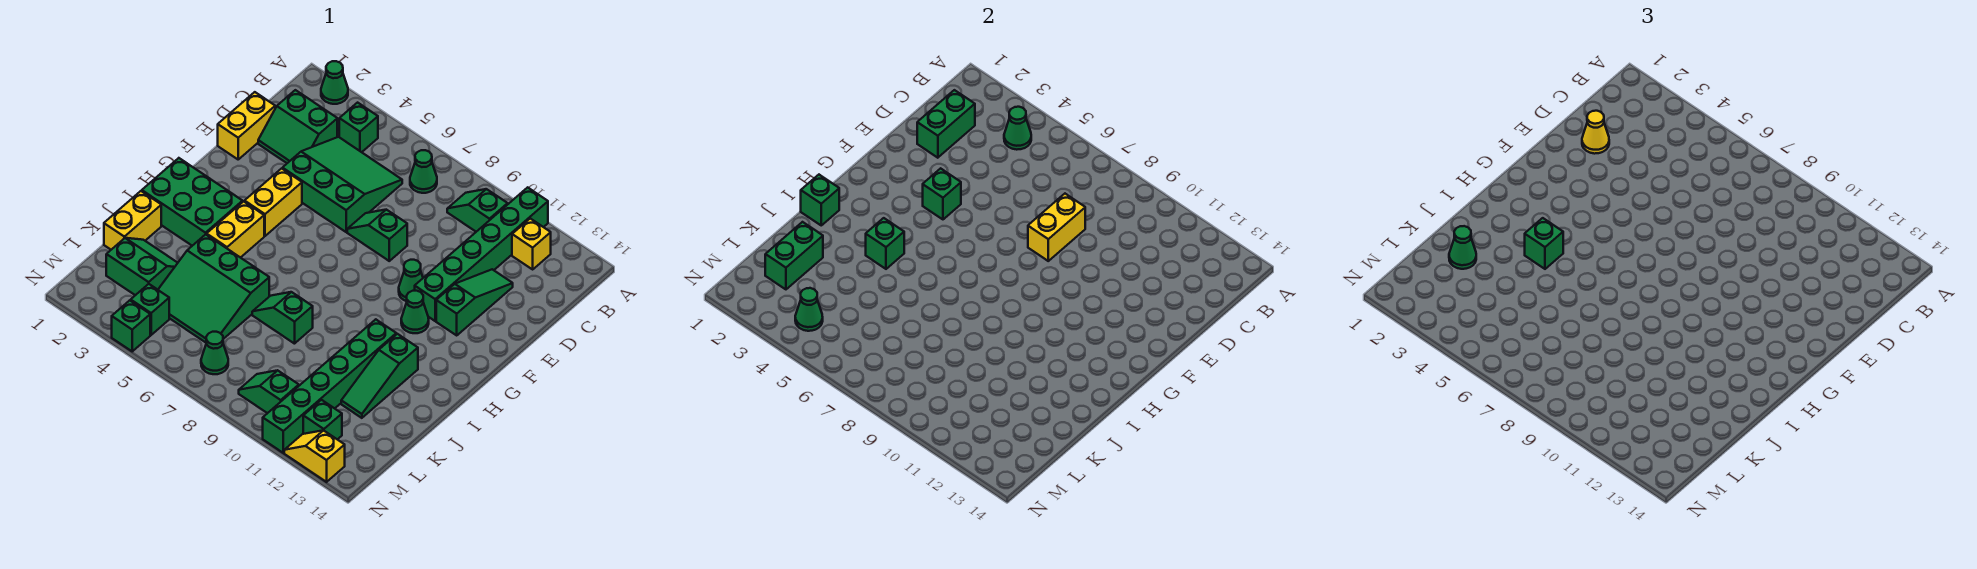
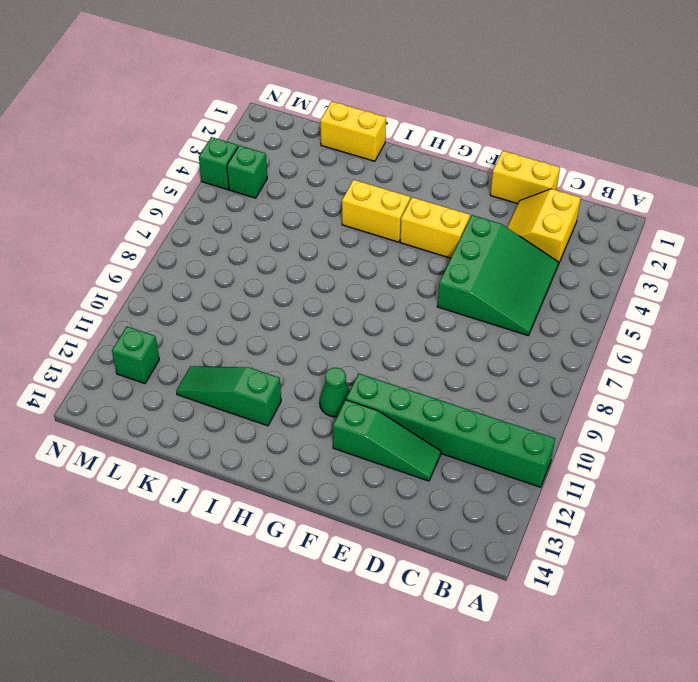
yellow slope C2:D3 level 1 top C -> green slope C2:D3 level 1 top C
none -> green cone A2 level 1
none -> green brick B4 level 1
none -> green cone B7 level 1
none -> green slope B9:B10 level 1 top 10

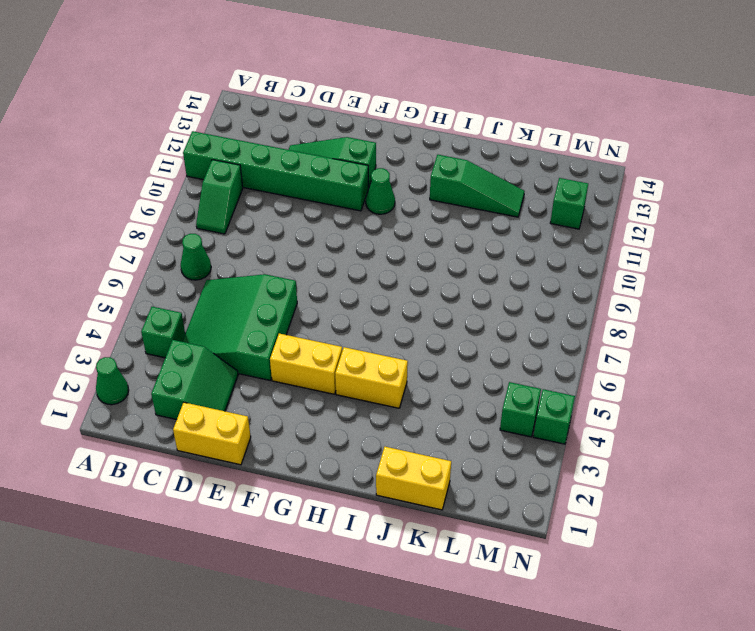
none -> yellow brick B12 level 1
none -> green slope E7:E8 level 1 top 8
none -> green cone F10 level 1
none -> green brick H1:I3 level 1

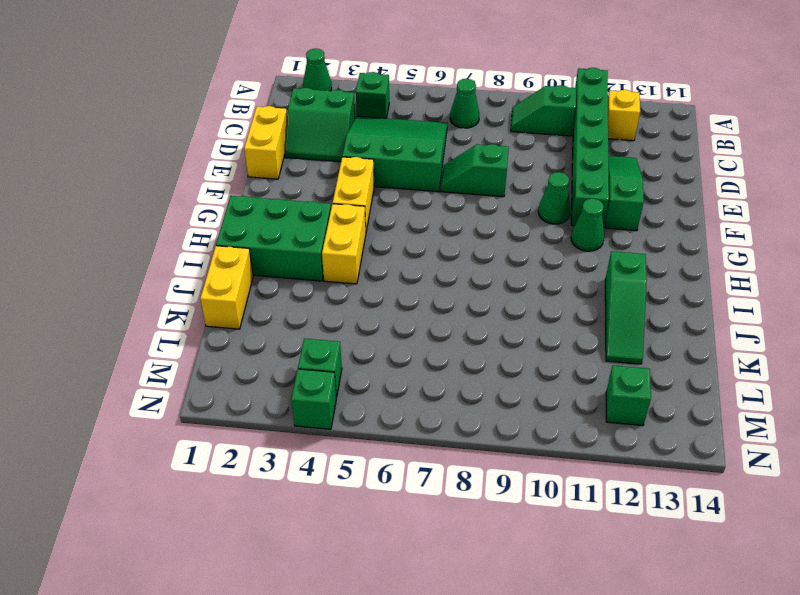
none -> green brick I11:N11 level 1
none -> green slope J4:L6 level 1 top J
none -> green slope J7:J8 level 1 top 8
none -> green slope K2:L3 level 1 top L

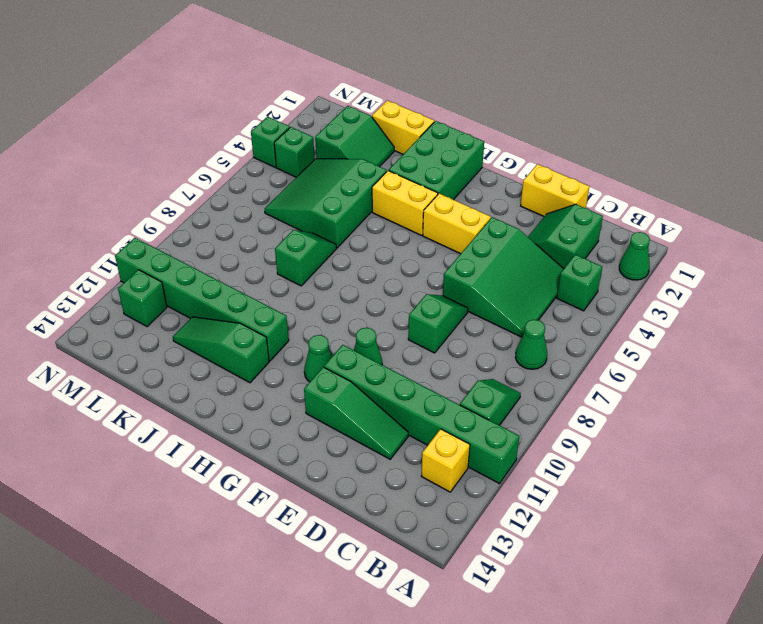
none -> green cone M7 level 1
none -> green slope M9:M10 level 1 top 10
none -> yellow slope N12:N13 level 1 top 13
none -> green cone B4 level 2

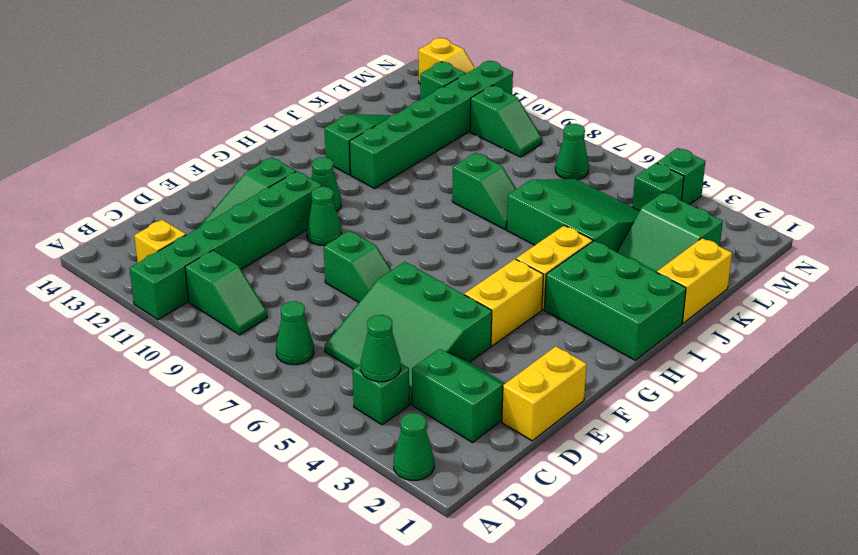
none -> green brick C2:D2 level 2
none -> yellow brick D8:E8 level 2
none -> green brick F4 level 2
none -> green brick I1 level 2

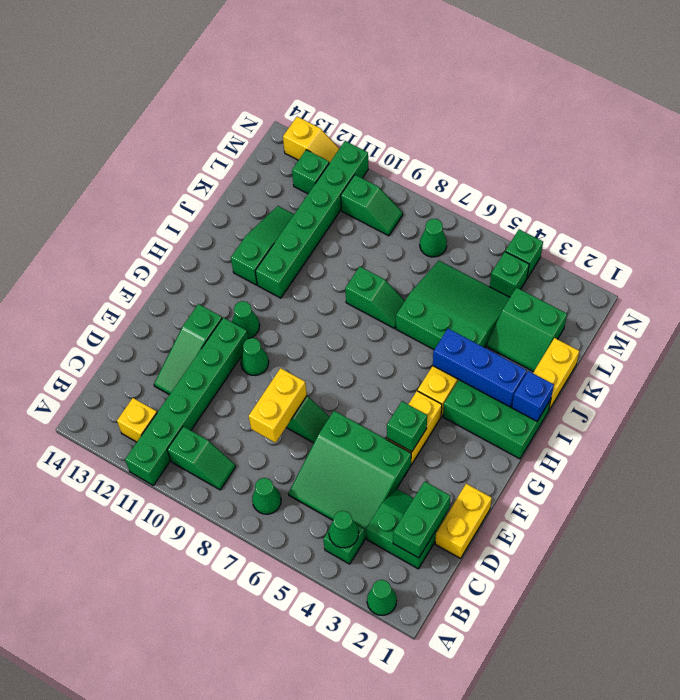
blue brick I1 level 2 -> green brick I1 level 2
blue brick I2:I4 level 2 -> green brick I4 level 2
none -> green brick K2:L2 level 2
none -> green cone M4 level 2
none -> yellow cone D2 level 3
none -> green brick I4 level 3

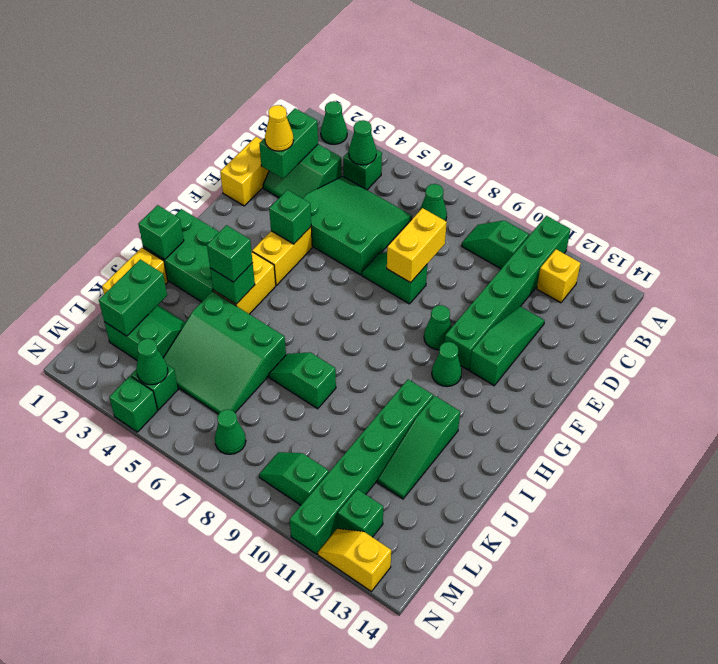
none -> green cone K2 level 3

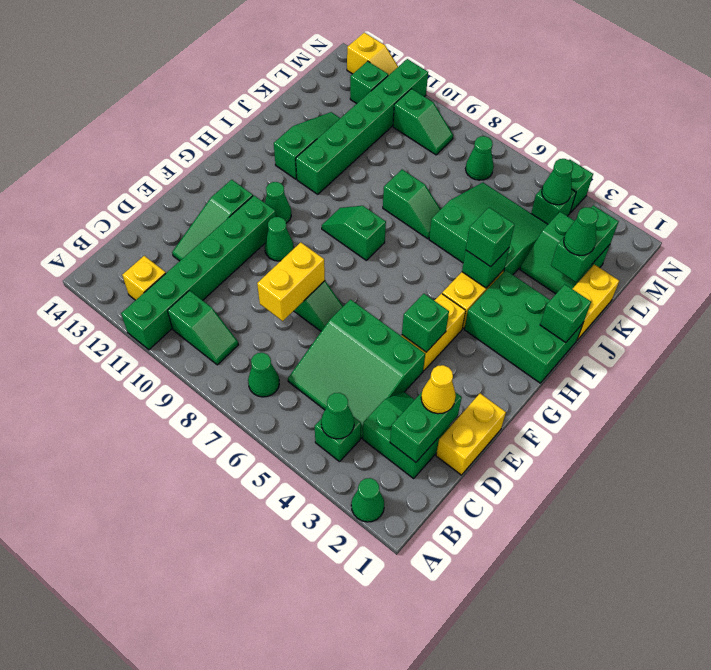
green slope H8:H9 level 1 top 8 -> none

